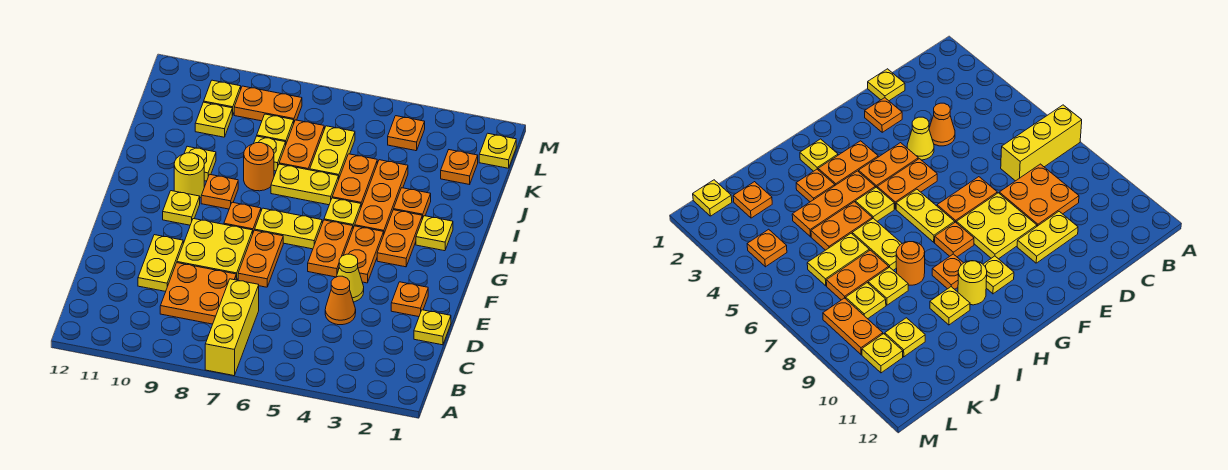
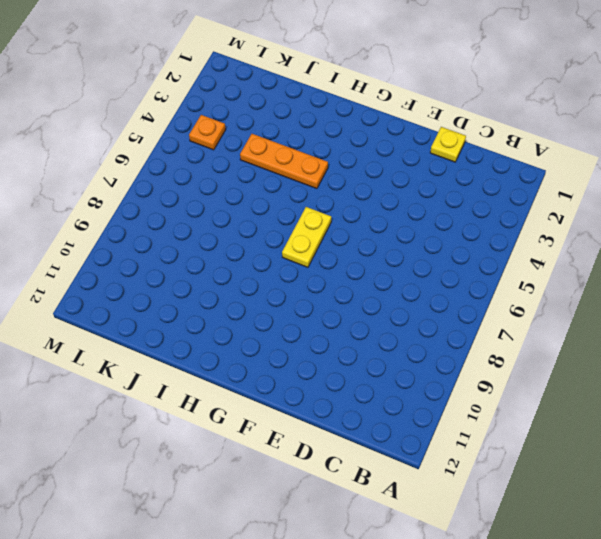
none -> yellow brick A7:C7 level 1
none -> orange plate C8:D9 level 1
none -> orange cone D4 level 1
none -> yellow plate D10:E10 level 1

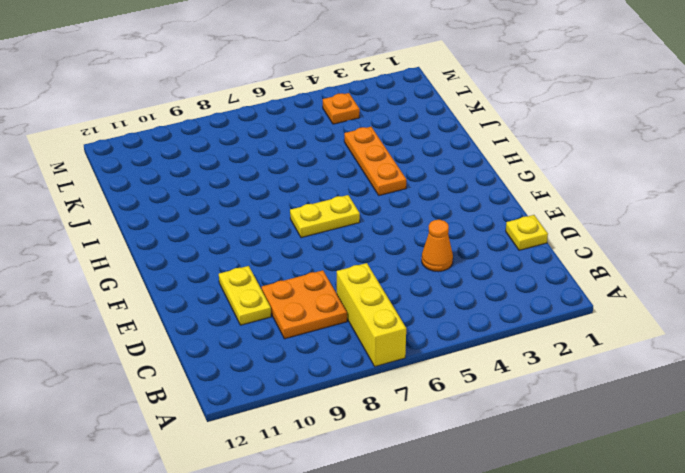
none -> orange plate E2 level 1
none -> yellow cone E4 level 1
none -> orange plate E7:F7 level 1
none -> yellow plate E8:F9 level 1

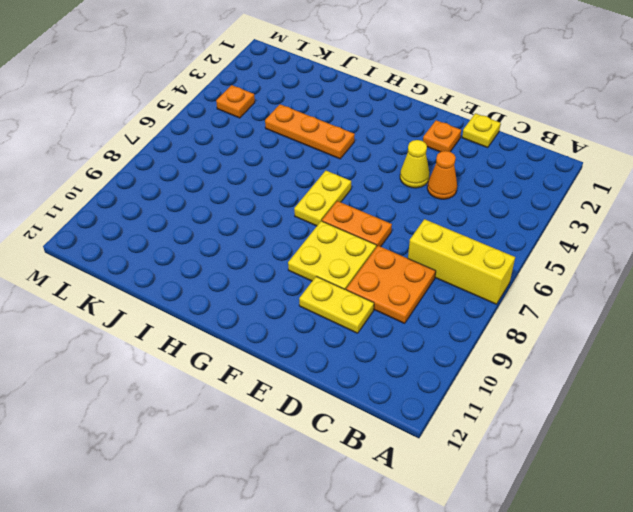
none -> orange plate F4:G4 level 1
none -> orange plate F5:G5 level 1
none -> orange plate G3:H3 level 1
none -> orange plate G8 level 1

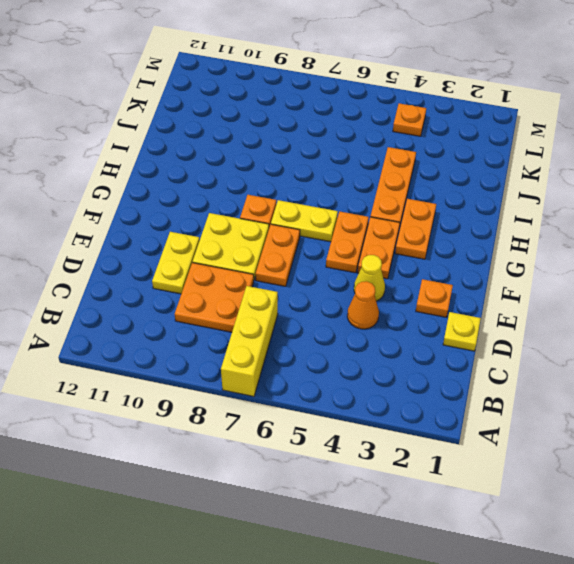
none -> yellow plate G10 level 1
none -> yellow plate H2 level 1
none -> yellow plate H5 level 1
none -> orange plate H9 level 1

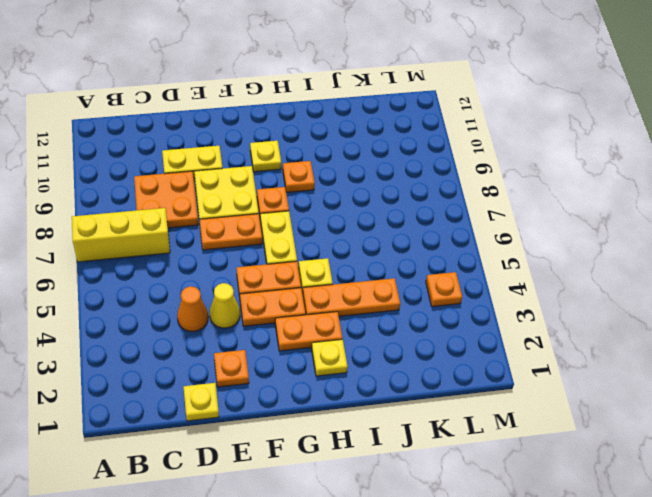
none -> yellow round brick H10 level 1
none -> orange plate I3 level 1
none -> orange plate I5:J5 level 1
none -> yellow plate I6:I7 level 1

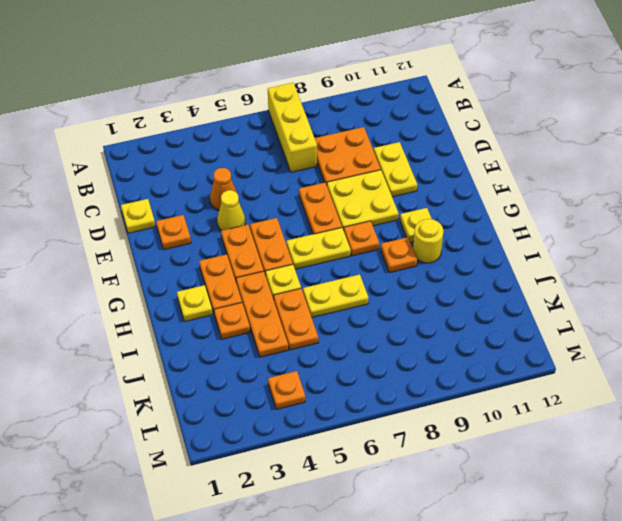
none -> orange round brick I8 level 1
none -> yellow plate I10 level 1
none -> yellow plate J6:K6 level 1
none -> orange plate J7:K7 level 1

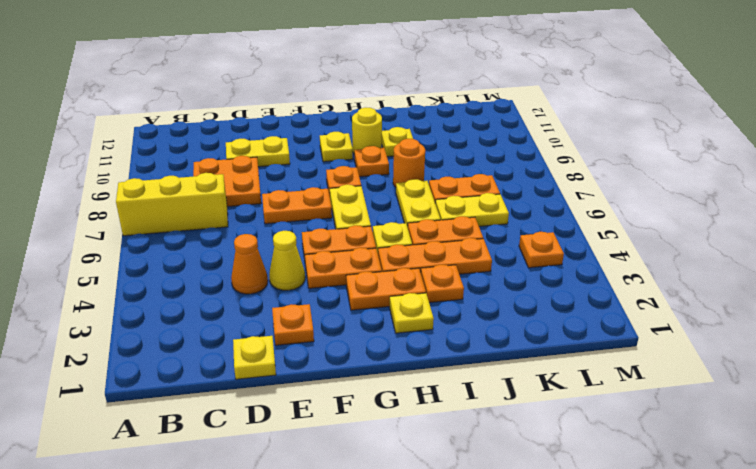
none -> yellow plate E8:F9 level 1
none -> yellow plate J8 level 1
none -> orange plate K2 level 1
none -> yellow plate K8 level 1

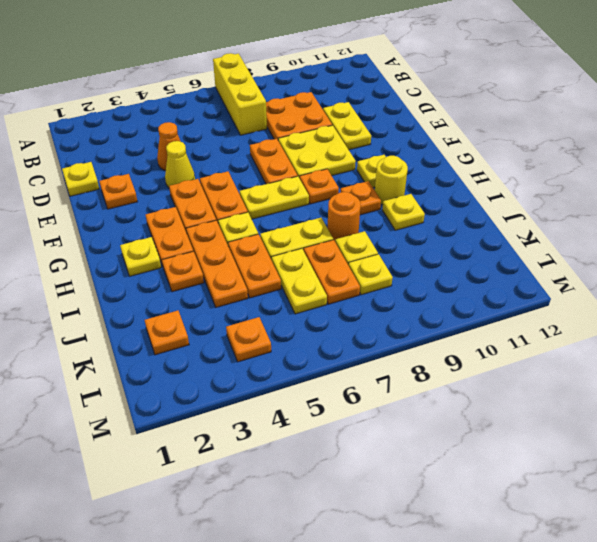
none -> yellow plate K10 level 1
none -> yellow plate L1 level 1
none -> orange plate L8:L9 level 1
none -> yellow plate L10 level 1

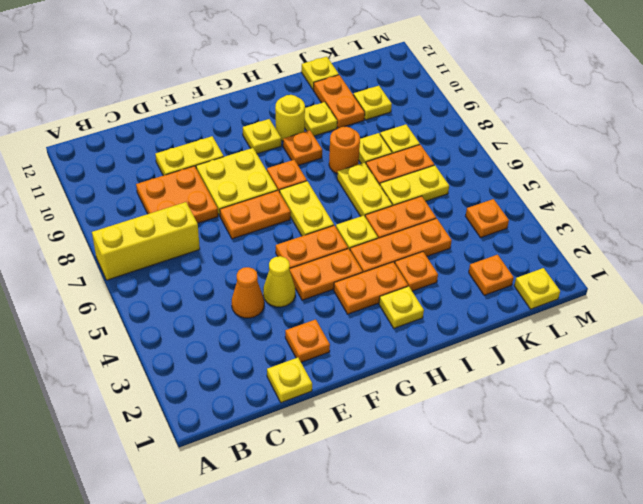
orange plate J10:J11 level 1 -> orange plate L8:L9 level 1
yellow plate J12 level 1 -> yellow plate L10 level 1

